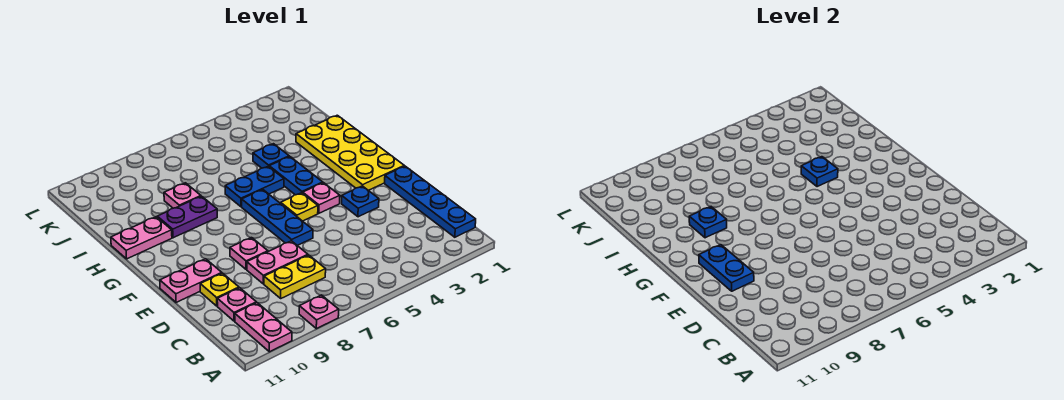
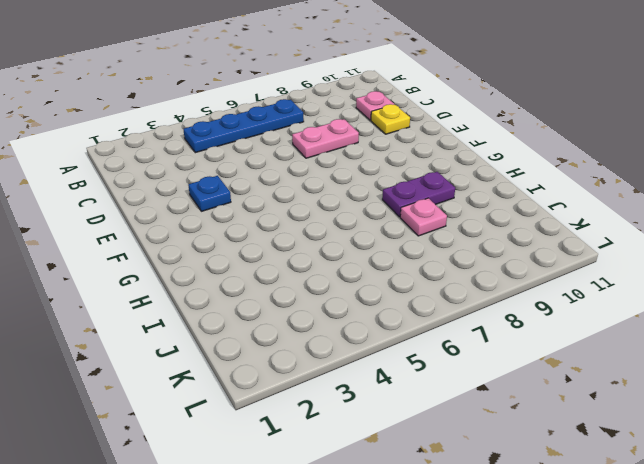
blue plate B4:B7 level 1 -> blue plate B1:E1 level 1
none -> pink plate A8 level 1
none -> pink plate A10:B10 level 1
none -> yellow plate C7:C8 level 1

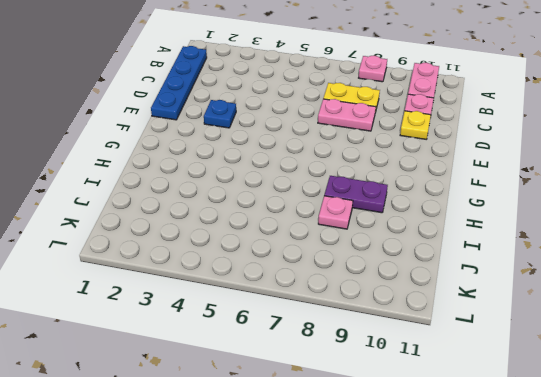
none -> blue plate E6:G6 level 1
none -> pink plate E8 level 1
none -> pink plate E10:E11 level 1

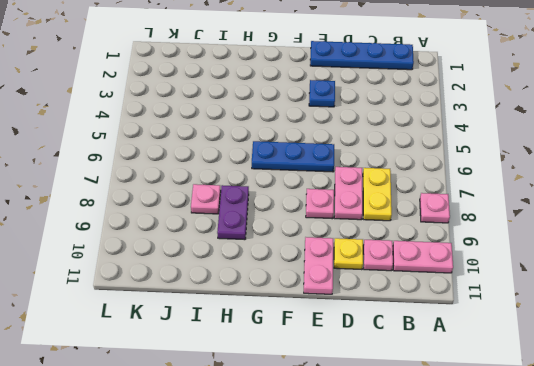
none -> yellow plate F1:I2 level 1
none -> pink plate F4 level 1
none -> yellow plate F5 level 1

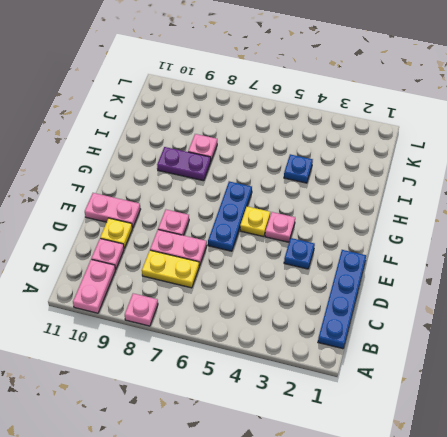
none -> yellow plate F1:I2 level 1
none -> blue plate G4:H4 level 1
none -> blue plate H5:H6 level 1

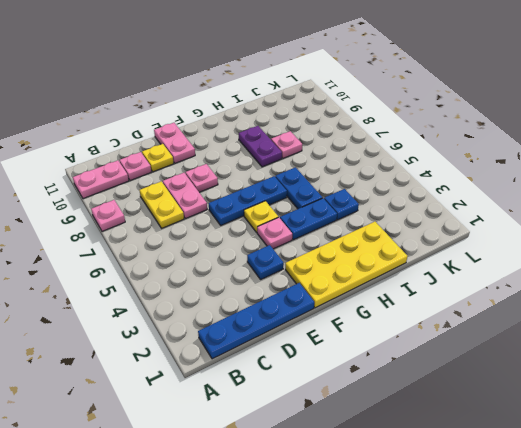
none -> pink plate H10:H11 level 1
none -> blue plate E10:F10 level 2
none -> blue plate H4 level 2

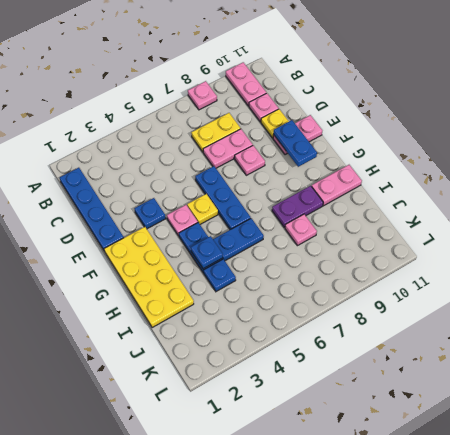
none -> blue plate H9 level 2

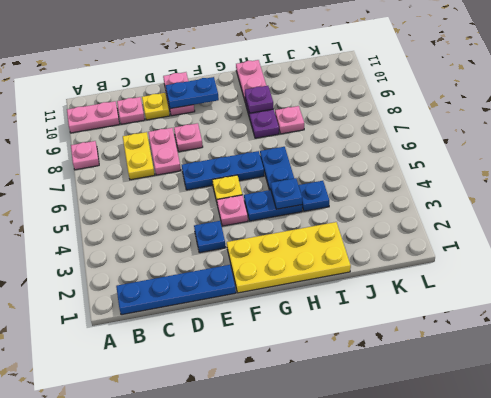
purple plate H9 level 2 -> blue plate H9 level 2

